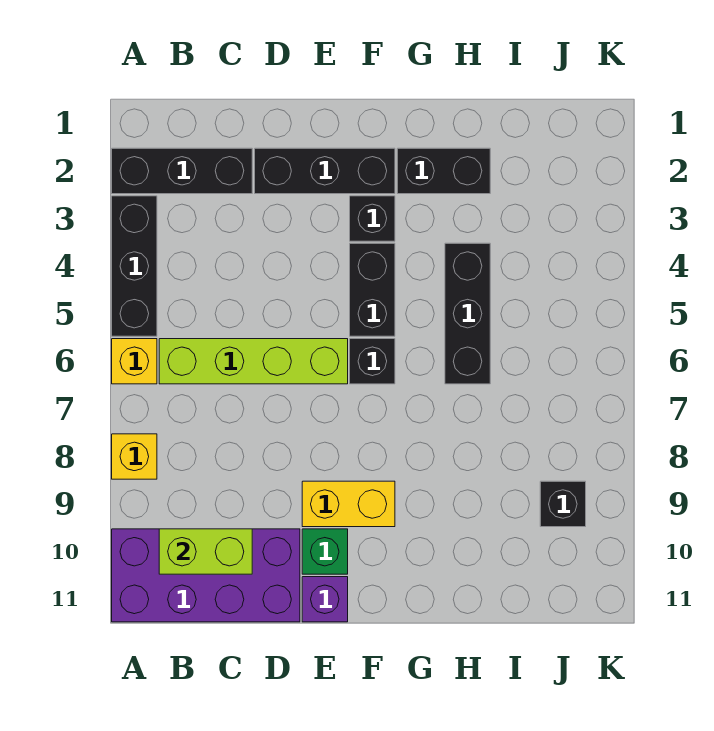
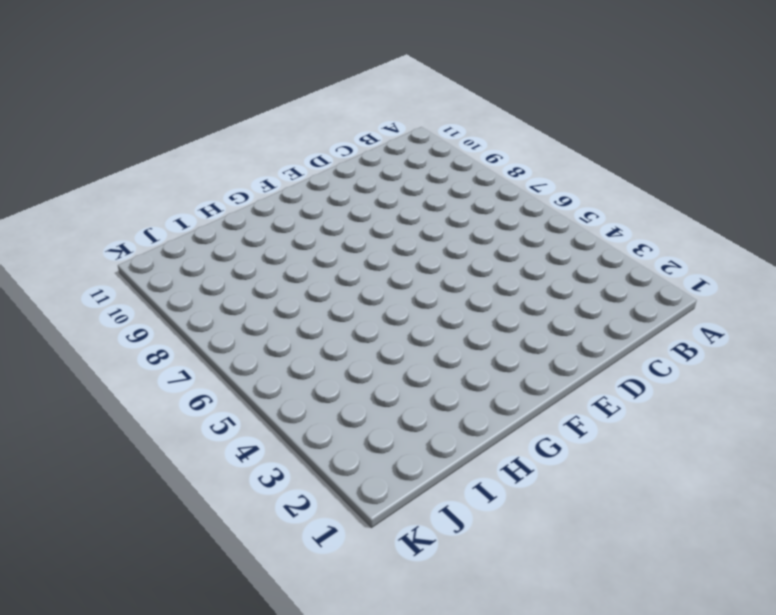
none -> black brick A2:C2 level 1
none -> black brick A3:A5 level 1
none -> yellow brick A6 level 1

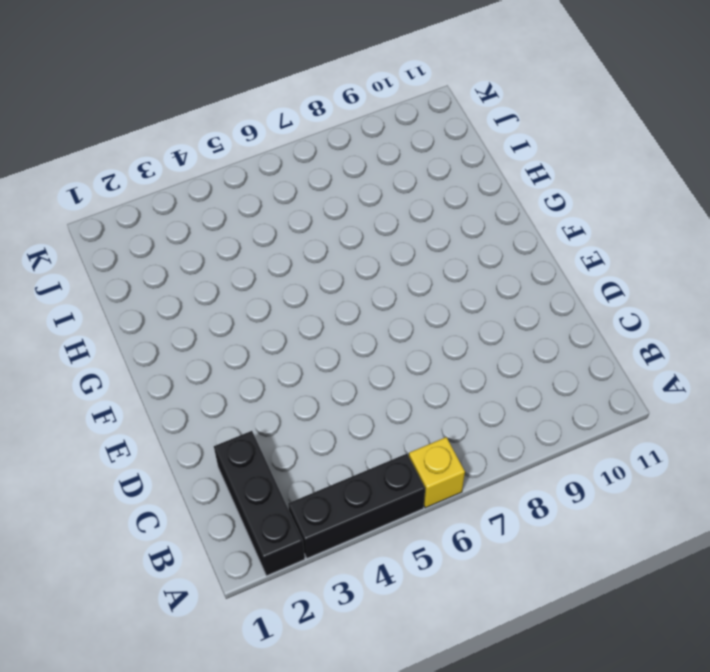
none -> yellow brick A8 level 1
none -> purple brick A10:D11 level 1
none -> lime brick B6:E6 level 1

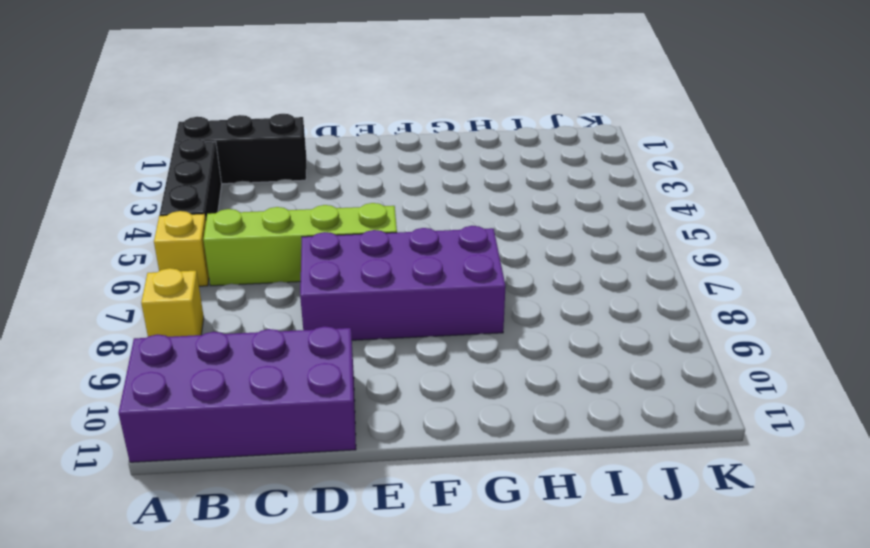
purple brick D7:G8 level 1 -> none
none -> black brick D2:F2 level 1
none -> yellow brick E9:F9 level 1
none -> green brick E10 level 1

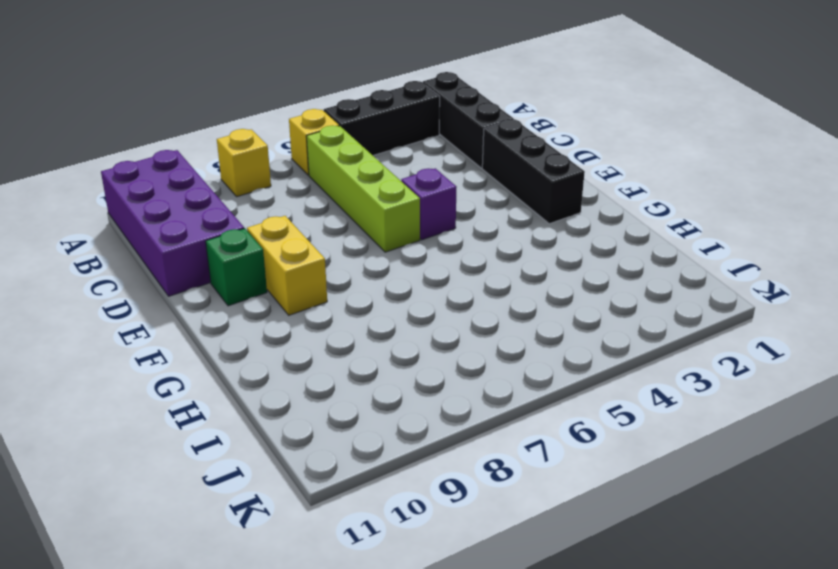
purple brick E5 level 1 -> purple brick E11 level 1
none -> black brick F3 level 1
none -> black brick F4:F5 level 1
none -> black brick F6 level 1

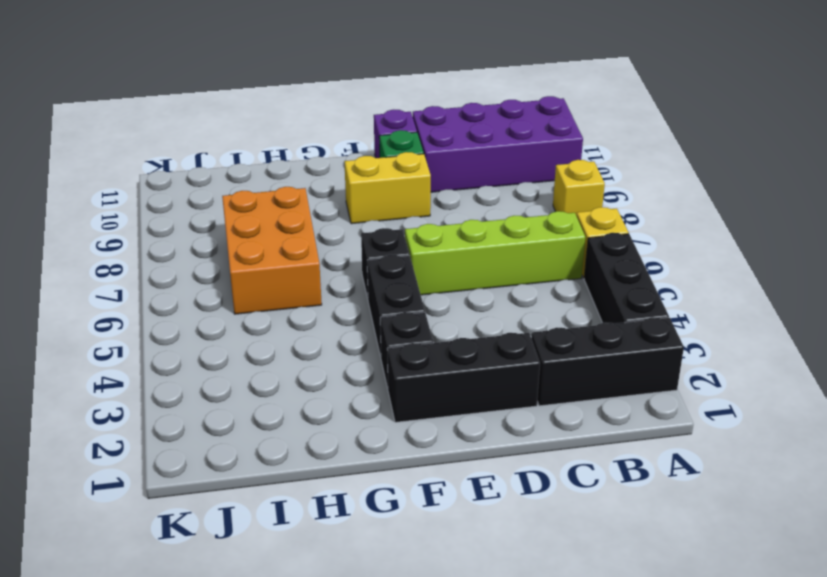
orange brick H6:I8 level 1 -> black brick H4:H6 level 1
none -> black brick G2:H2 level 1
none -> black brick J9 level 1
none -> lime brick B10:C10 level 2

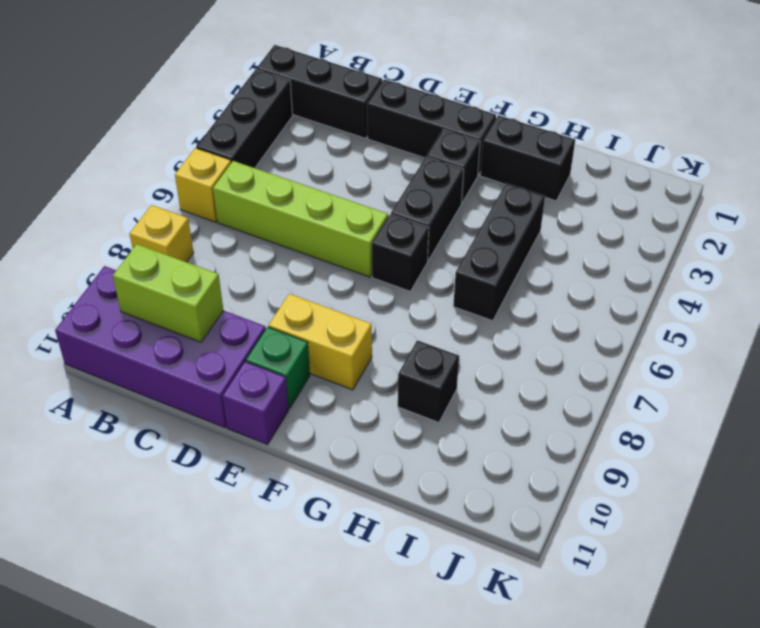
black brick H9 level 1 -> black brick J9 level 1

